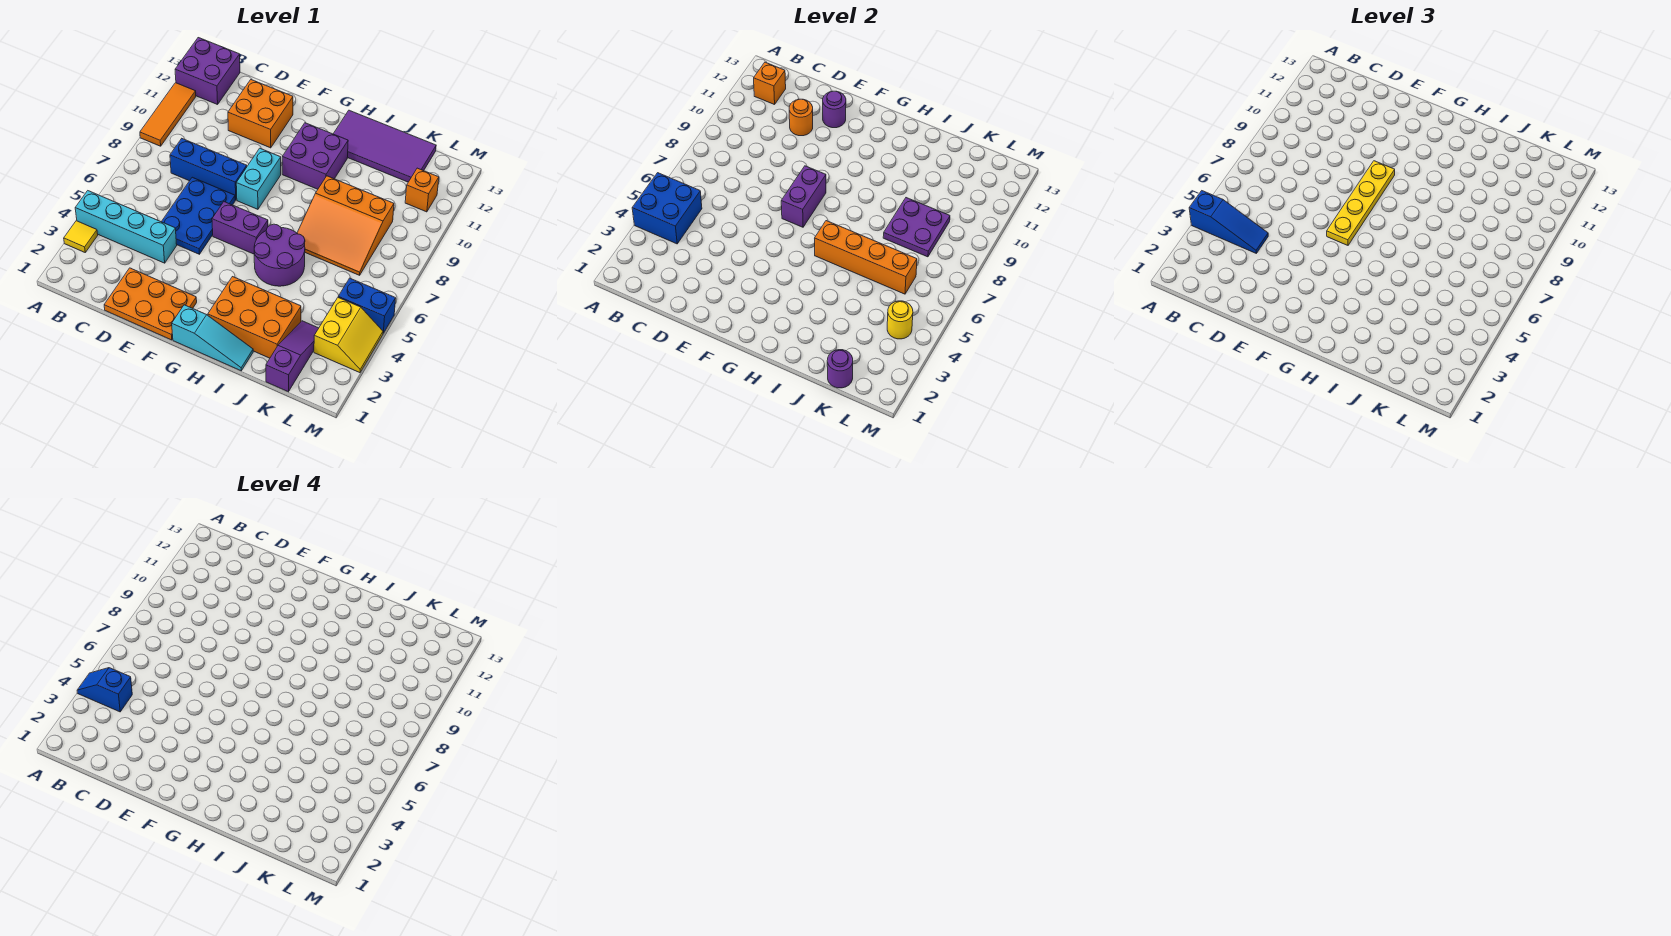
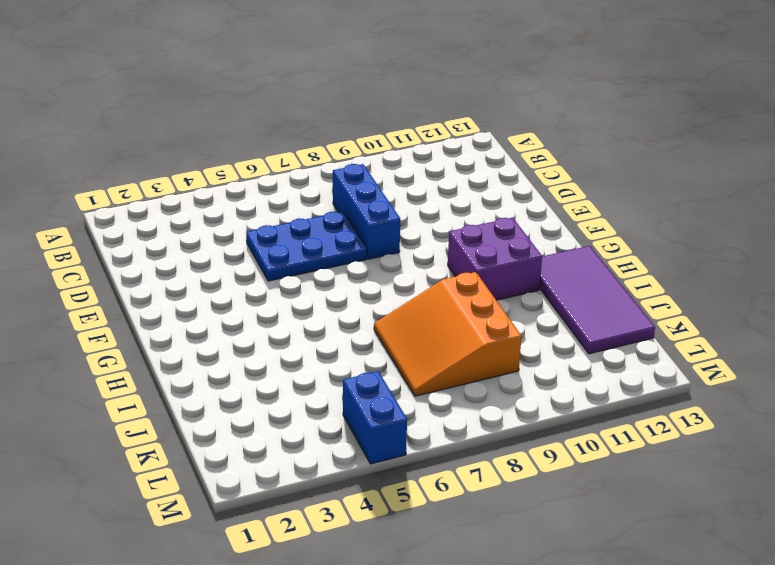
none -> yellow tile A3 level 1
none -> cyan brick A4:D4 level 1
none -> orange tile A9:A11 level 1
none -> purple brick A12:B13 level 1

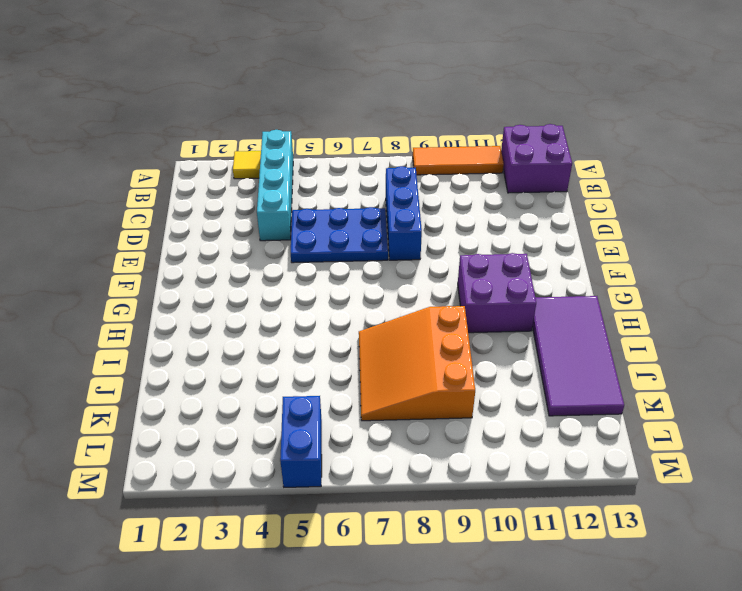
none -> orange plate D1:F2 level 1
none -> orange brick D11:E12 level 1
none -> purple brick F6:G6 level 1
none -> cyan brick F8:F9 level 1

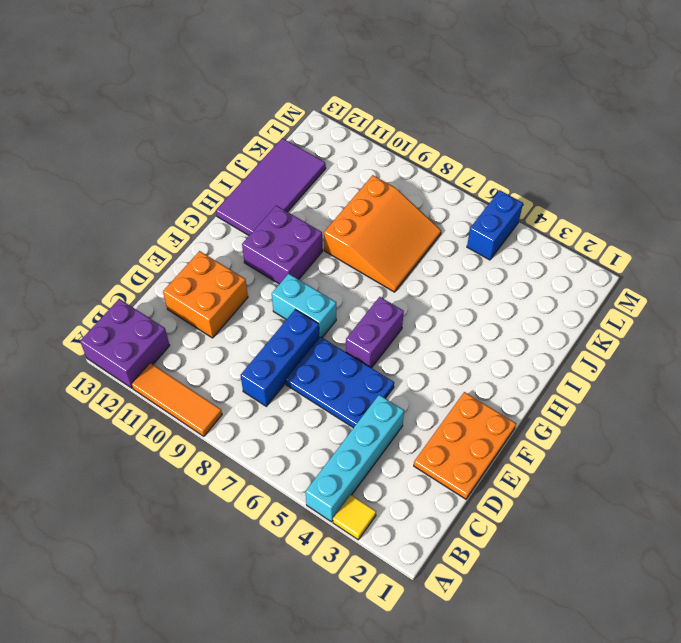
none -> cyan slope G1:I1 level 1 top G
none -> orange brick H2:J3 level 1
none -> purple round brick H5:I6 level 1
none -> purple slope K1:K3 level 1 top 1

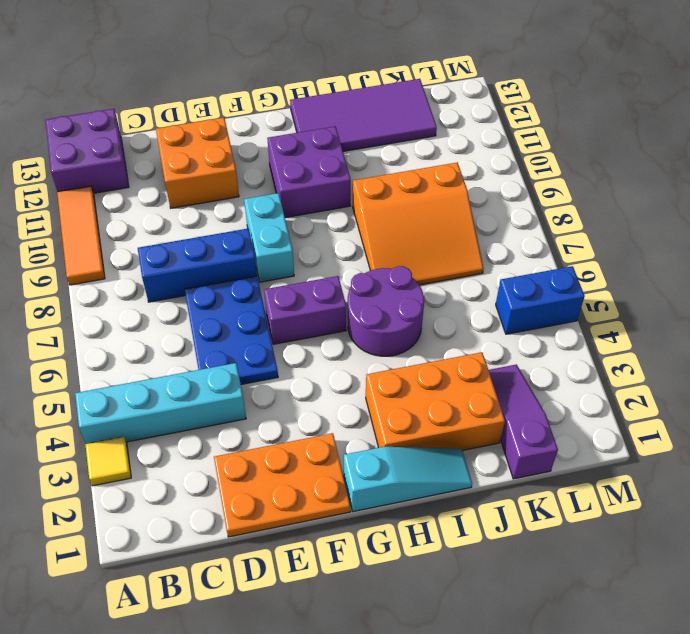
none -> yellow slope L3:M4 level 1 top L
none -> orange brick L11 level 1
none -> blue brick A4:B5 level 2
none -> orange brick B12 level 2

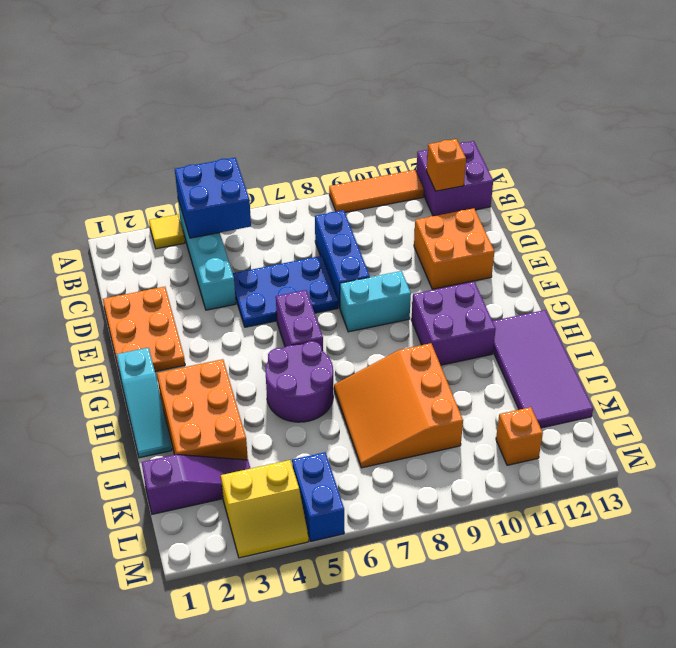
none -> orange round brick D11 level 2
none -> purple round brick E12 level 2
none -> purple brick F7:F8 level 2
none -> orange brick H6:K6 level 2

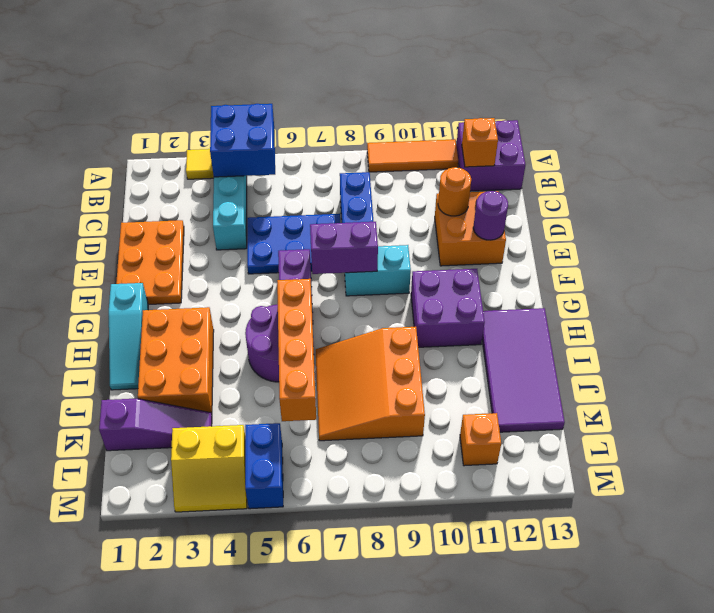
none -> purple plate J8:K9 level 2
none -> purple round brick K1 level 2
none -> yellow round brick L4 level 2
none -> blue slope A4:C4 level 3 top A

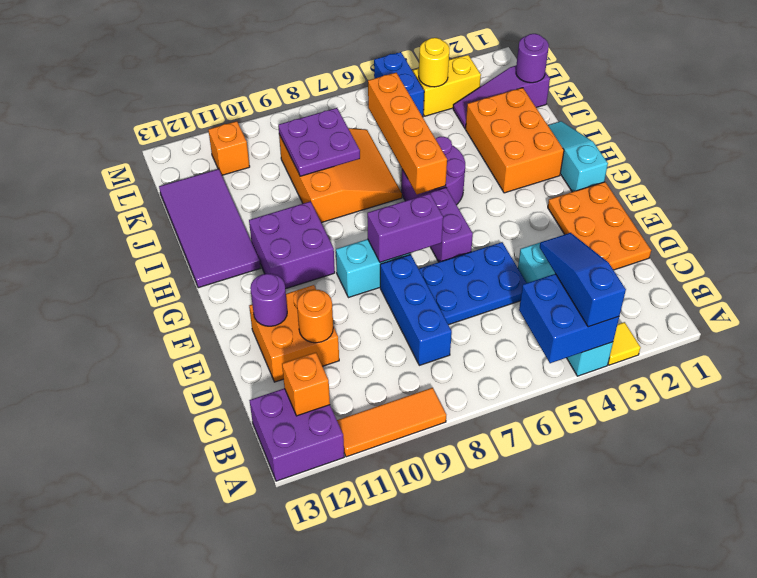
none -> yellow plate F6:F9 level 3
none -> blue slope A4:B4 level 4 top B

